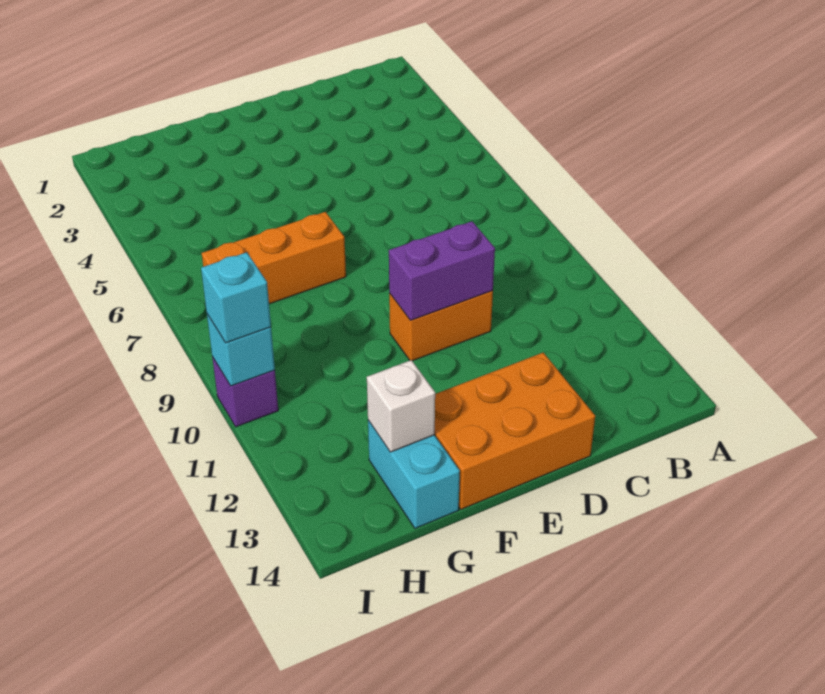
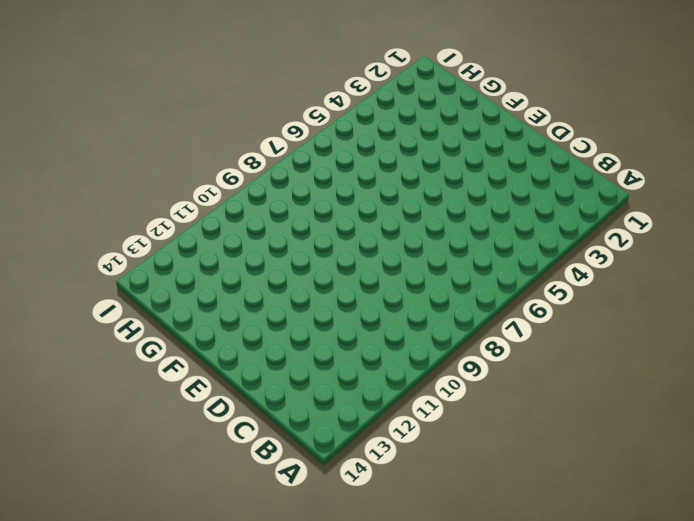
none -> orange brick D10:E10 level 1
none -> orange brick D13:F14 level 1

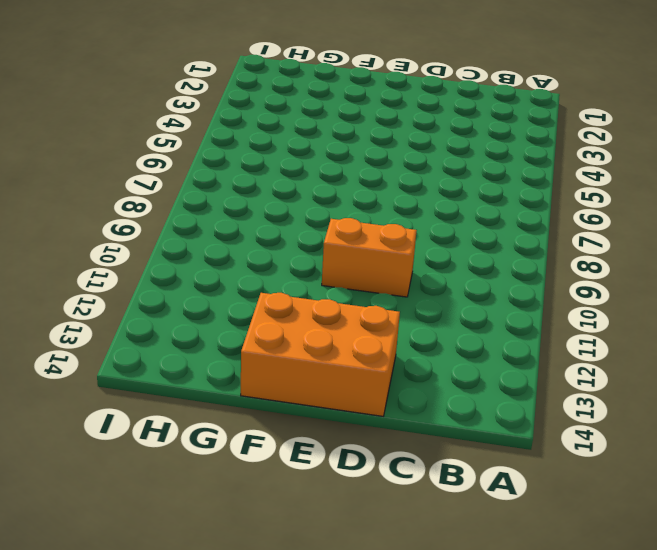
none -> orange brick F7:H7 level 1
none -> cyan brick G13:G14 level 1

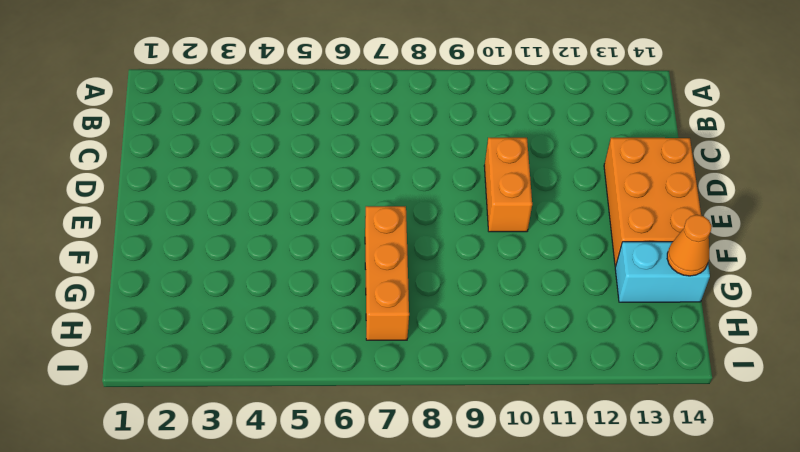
orange cone G14 level 2 -> none
none -> purple brick I10 level 1
none -> purple brick D10:E10 level 2

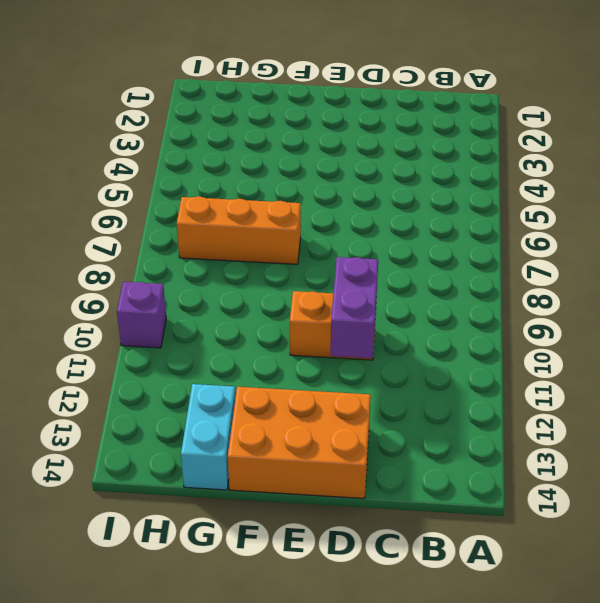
purple brick D10:D11 level 2 -> purple brick D10:E10 level 2
none -> white brick G13 level 2
none -> cyan brick I10 level 2

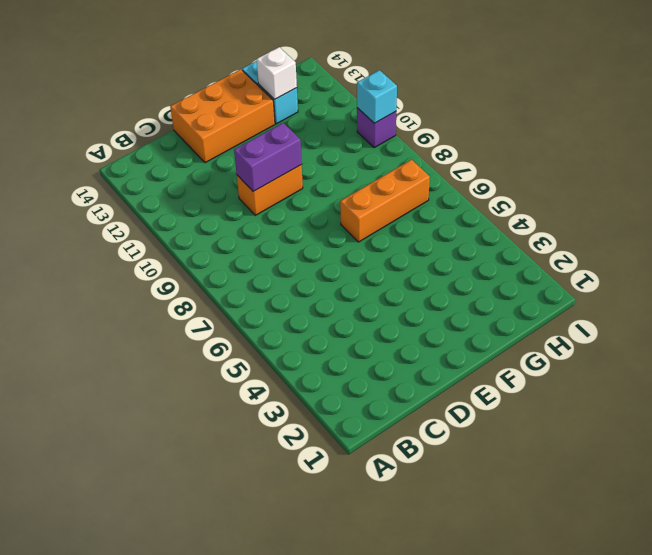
none -> cyan brick I10 level 3

